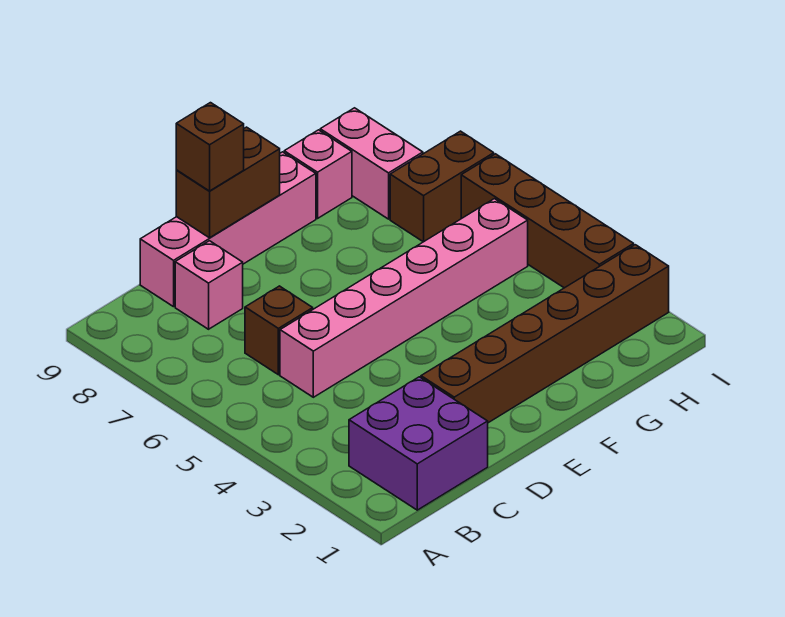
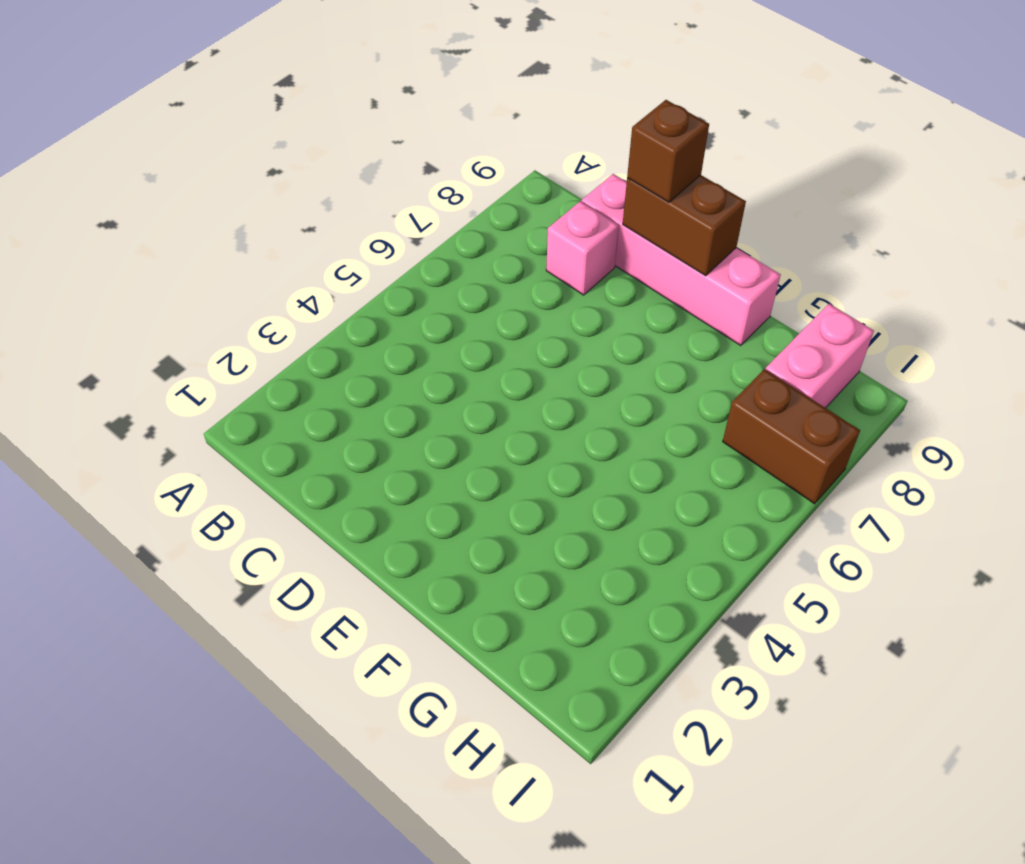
none -> purple brick B1:C2 level 1
none -> pink brick C5:H5 level 1
none -> brown brick C6 level 1

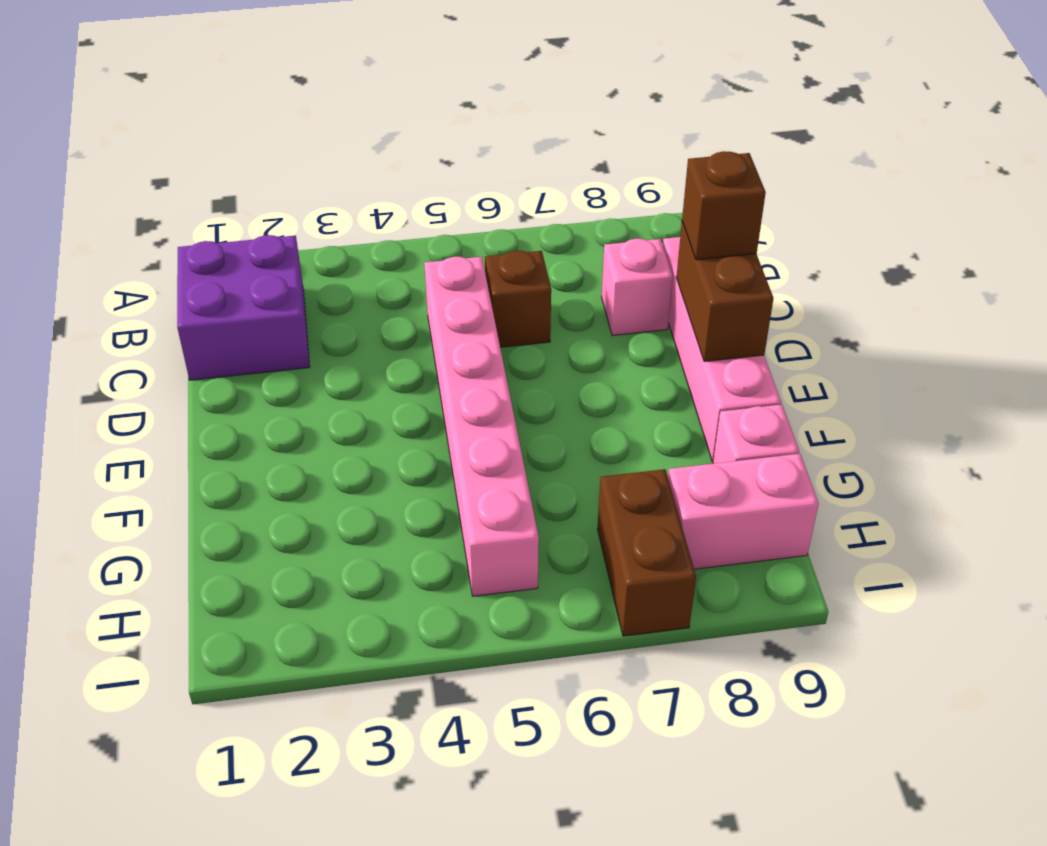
none -> brown brick D2:I2 level 1
none -> brown brick I3:I6 level 1

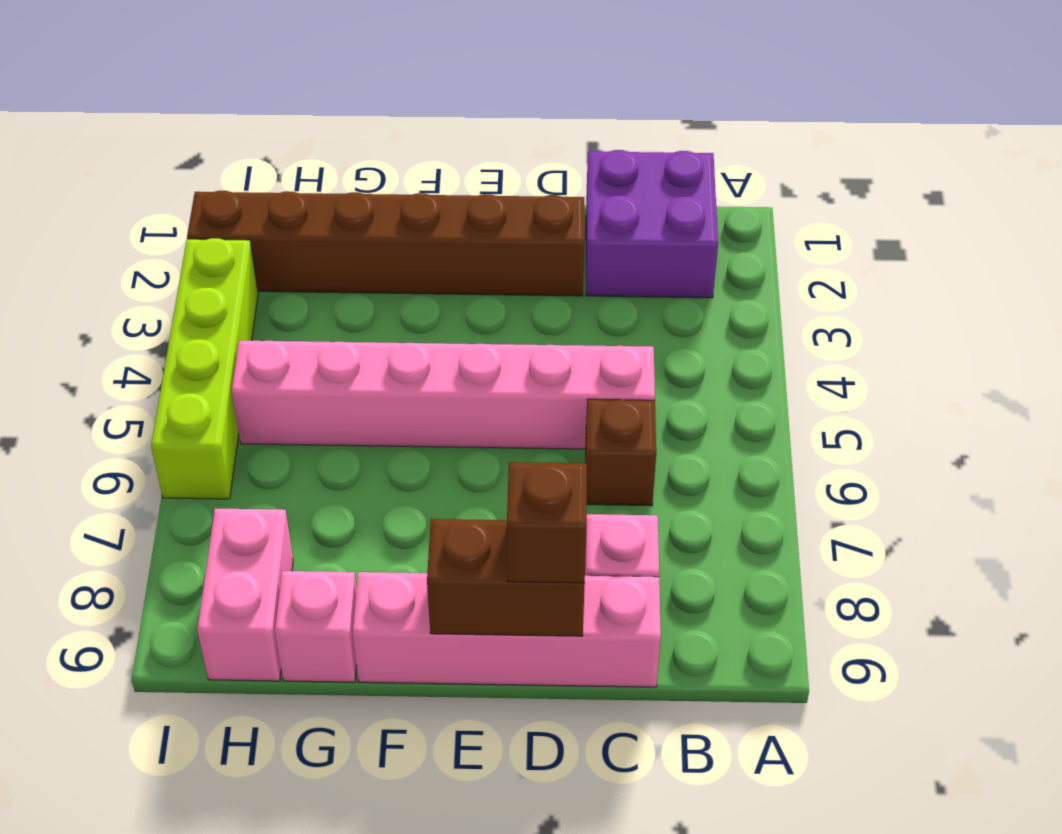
lime brick I3:I6 level 1 -> brown brick I3:I6 level 1
none -> brown brick H7:I7 level 1

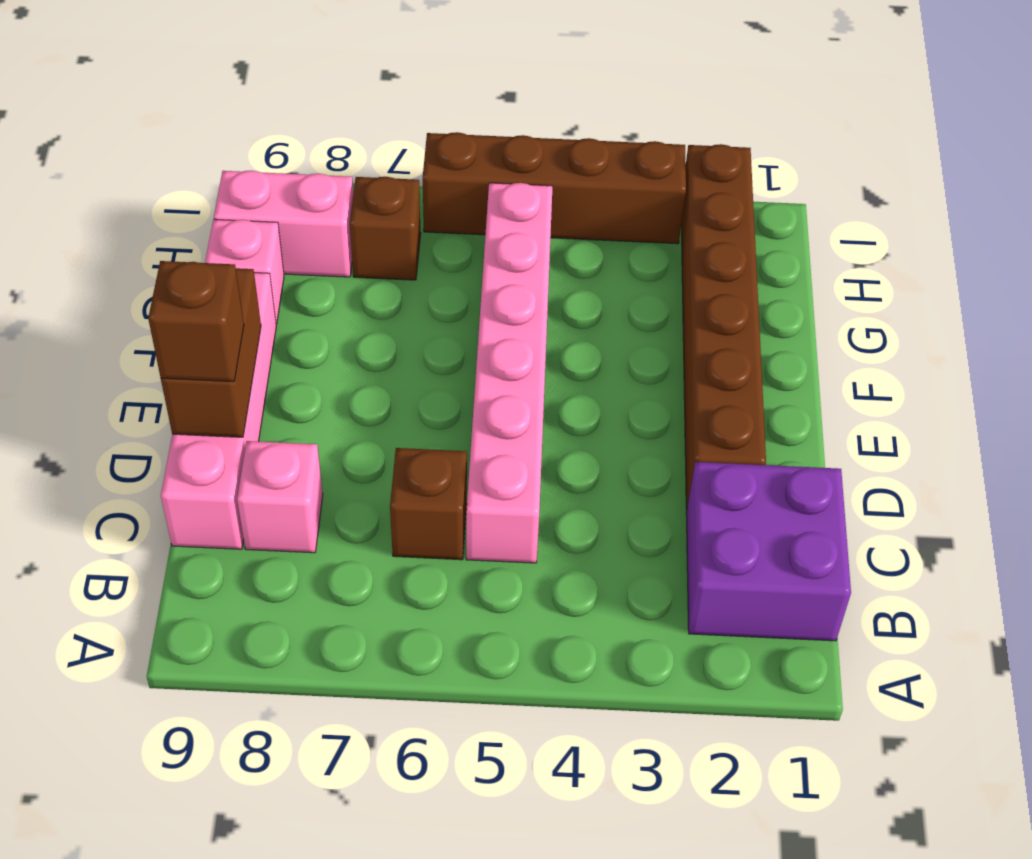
brown brick H7 level 1 -> brown brick H7:I7 level 1

